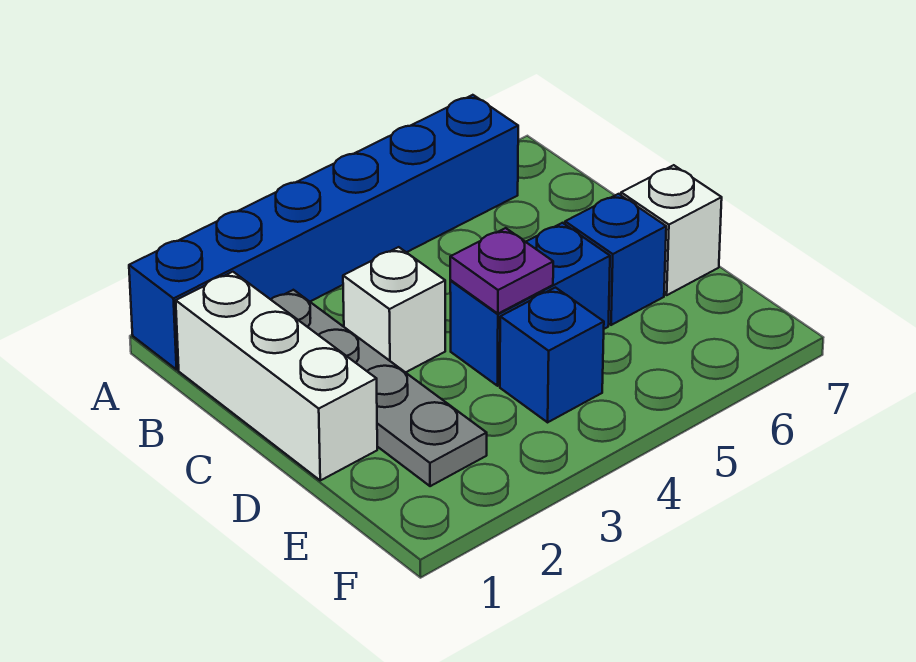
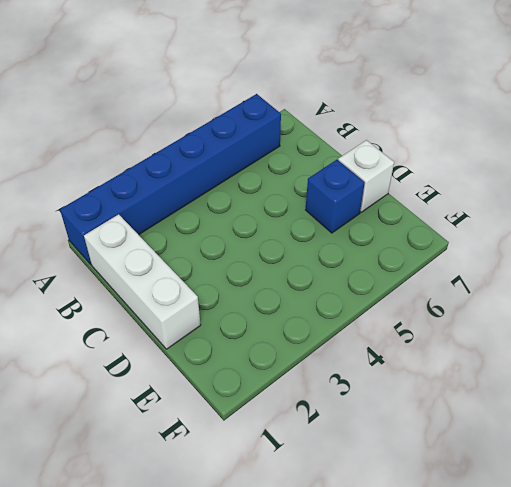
none -> grey plate B2:E2 level 1
none -> white brick C3 level 1

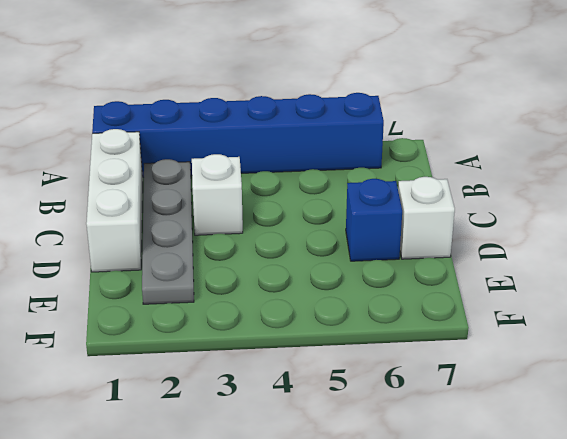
none -> blue brick D4:D5 level 1
none -> blue brick E4 level 1

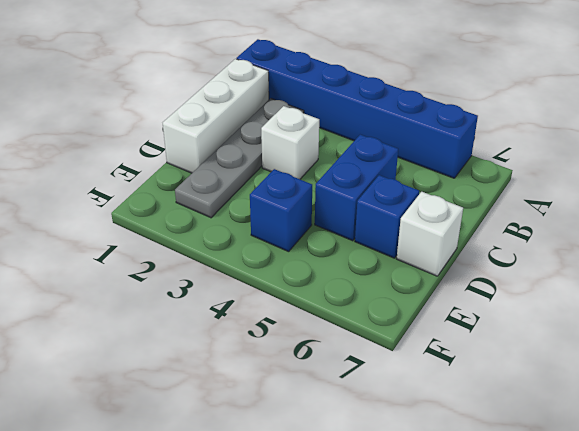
blue brick C5:D5 level 1 -> blue brick D4:D5 level 1
none -> purple plate D4 level 2

